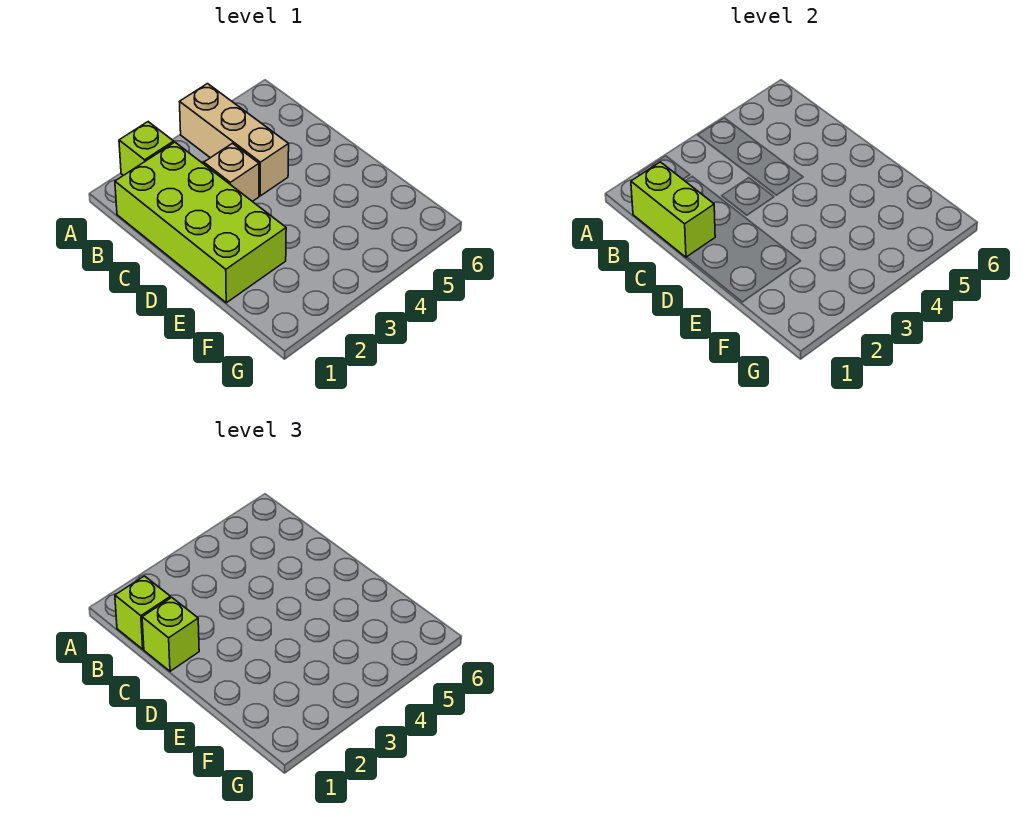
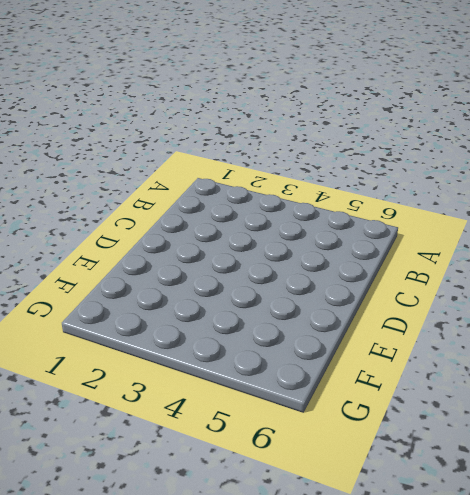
none -> lime brick A2 level 1
none -> tan brick A4:C4 level 1

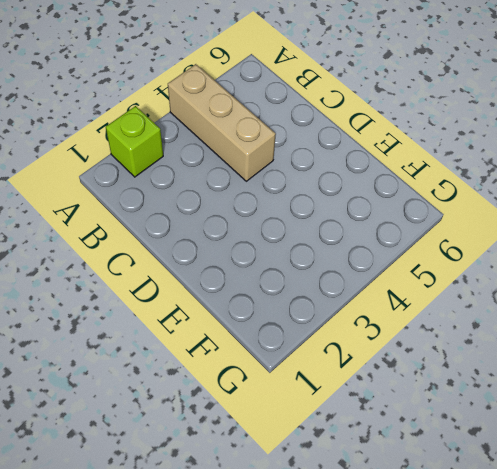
none -> lime brick B1:E2 level 1
none -> tan brick C3 level 1

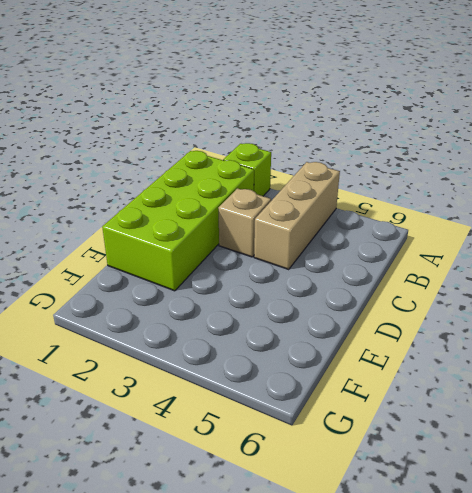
none -> lime brick B1:C1 level 2
none -> lime brick B1 level 3

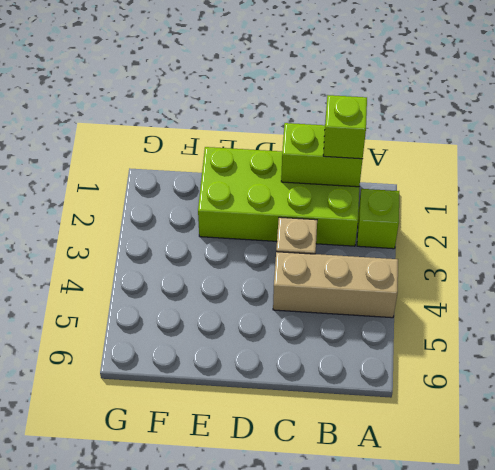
none -> lime brick C1 level 3

